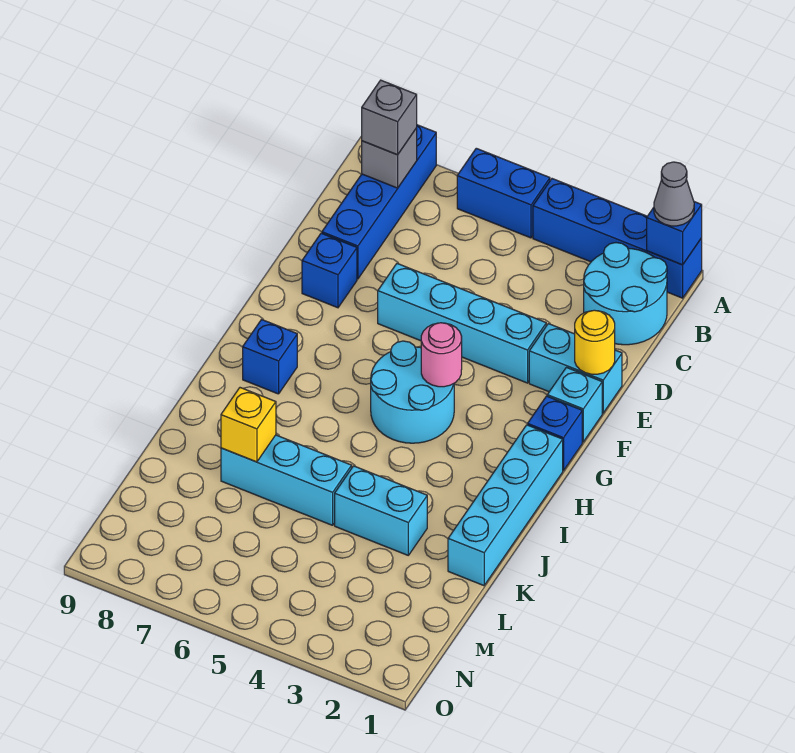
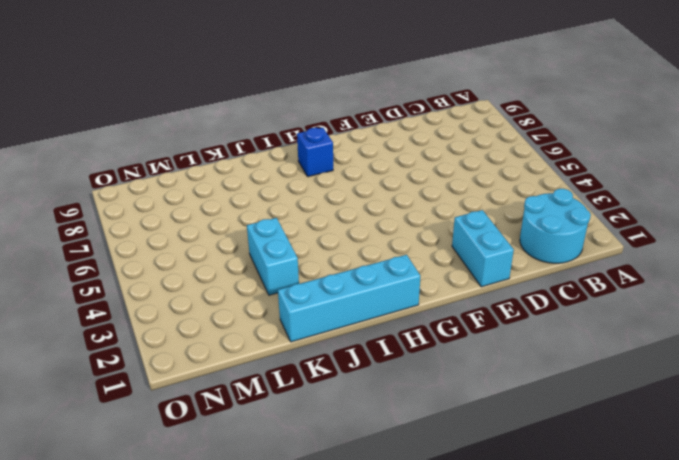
none -> blue brick A1:A4 level 1
none -> blue brick A5:A6 level 1
none -> blue brick A8:D8 level 1

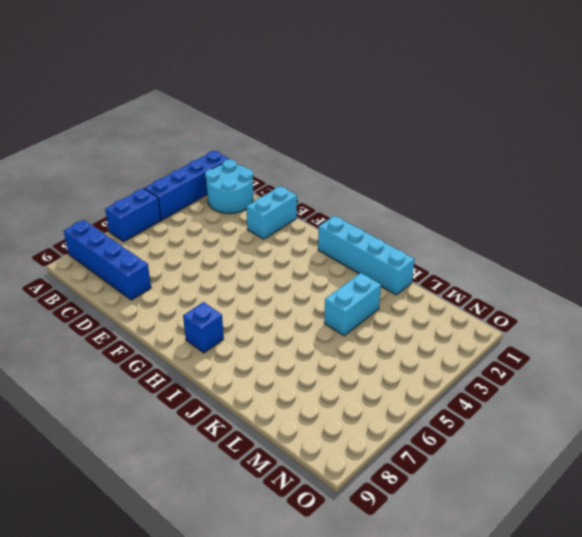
none -> cyan brick E3:E6 level 1
none -> blue brick E8 level 1
none -> cyan brick F1 level 1

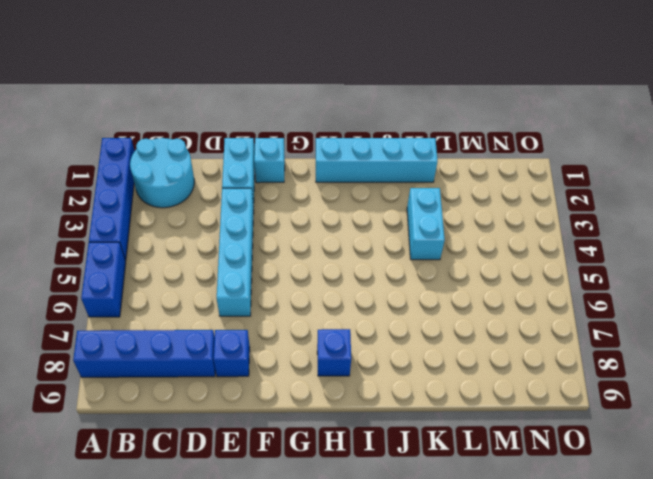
none -> blue brick G1 level 1
none -> cyan round brick G4:H5 level 1
none -> cyan brick K5:K7 level 1

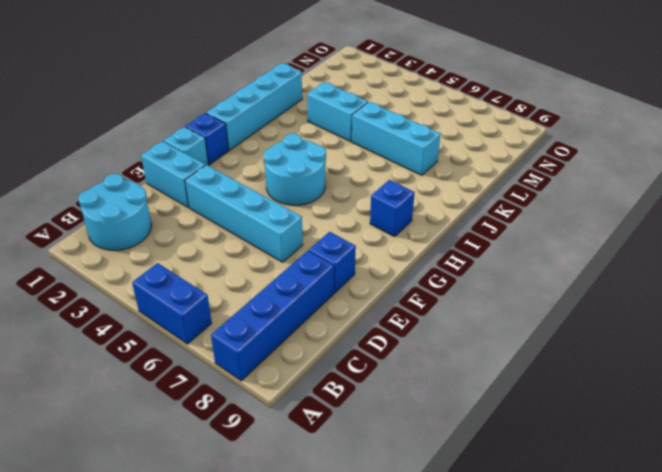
none -> blue brick A1:A4 level 1
none -> blue brick A1 level 2
none -> grey brick B8 level 2

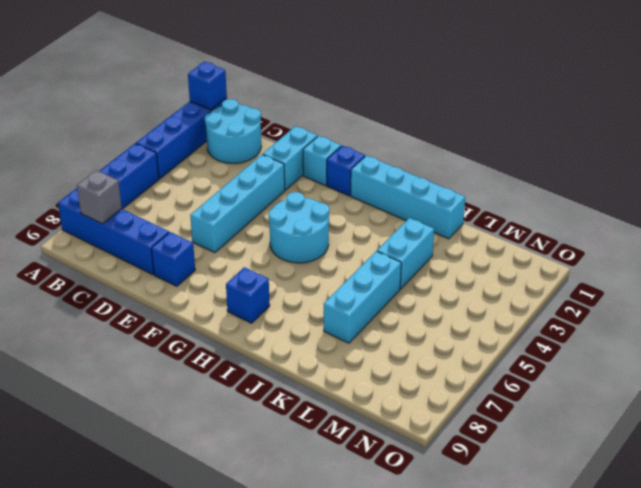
none -> yellow round brick E1 level 2
none -> pink round brick G4 level 2
none -> yellow brick K7 level 2

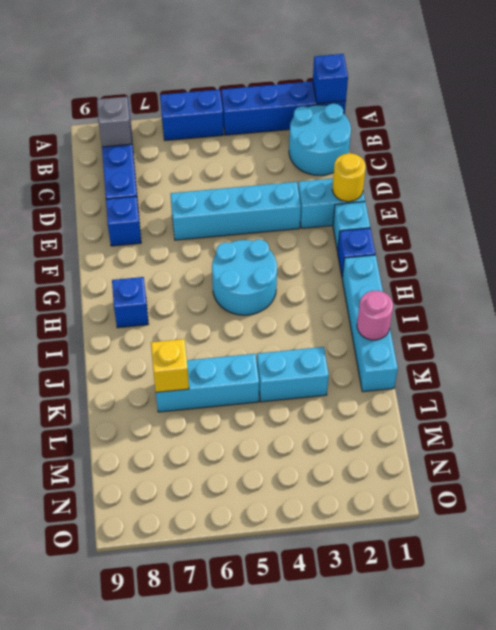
pink round brick J1 level 2 -> pink round brick G4 level 2
none -> grey cone A1 level 3
none -> grey brick B8 level 3

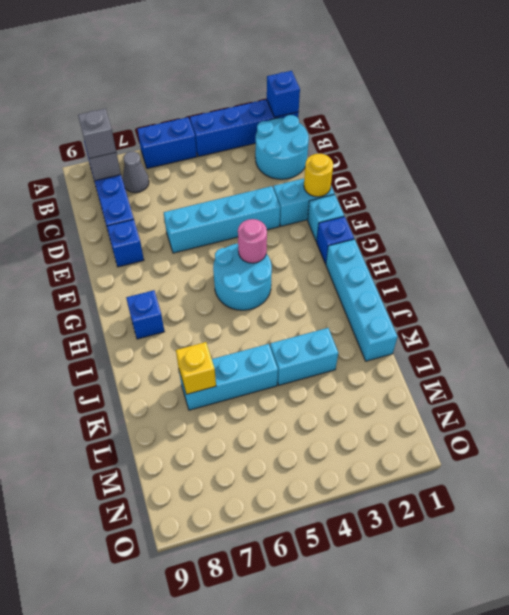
grey cone B7 level 1 -> grey cone A1 level 3

